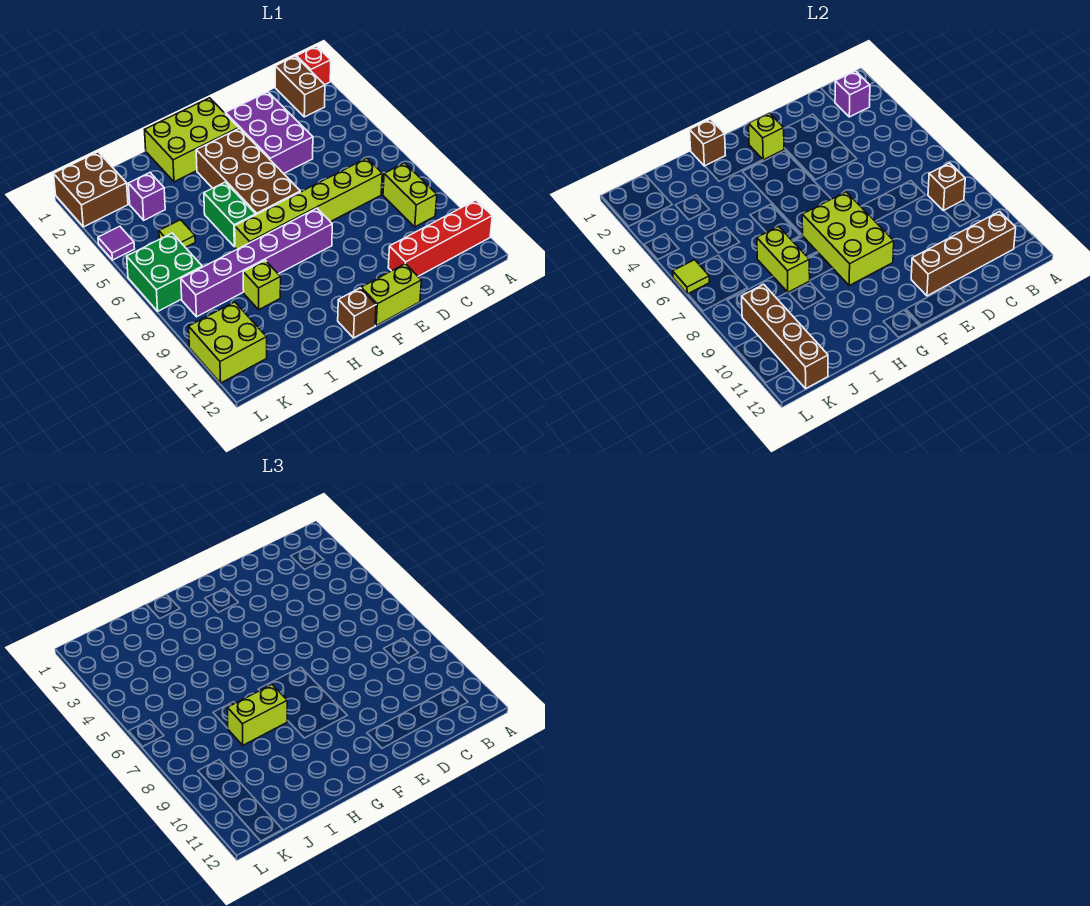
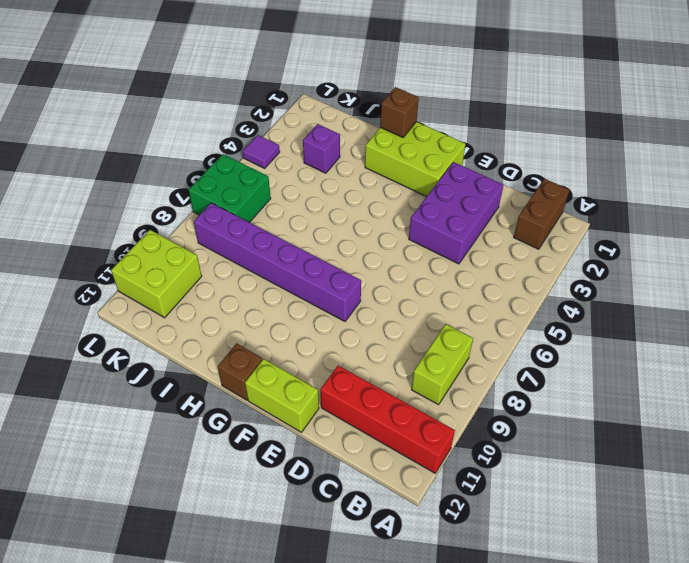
none -> red brick A1 level 1
none -> lime brick C7:H7 level 1
none -> brown brick F3:G6 level 1

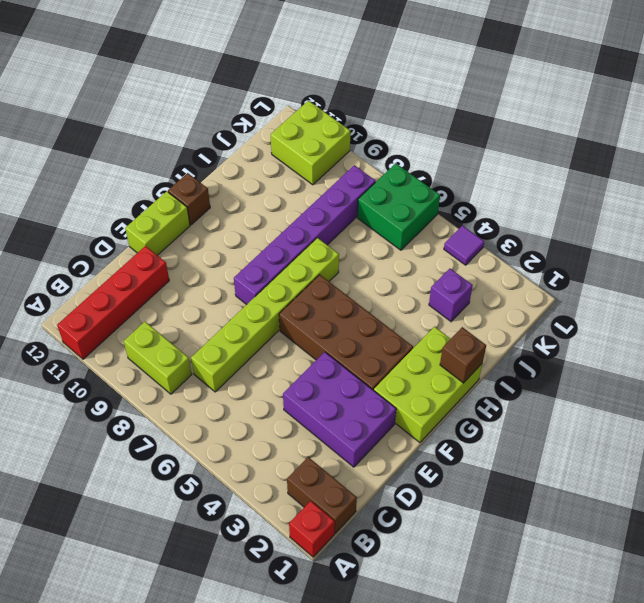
none -> green brick H5:H6 level 1
none -> lime brick I9 level 1
none -> lime tile J5 level 1

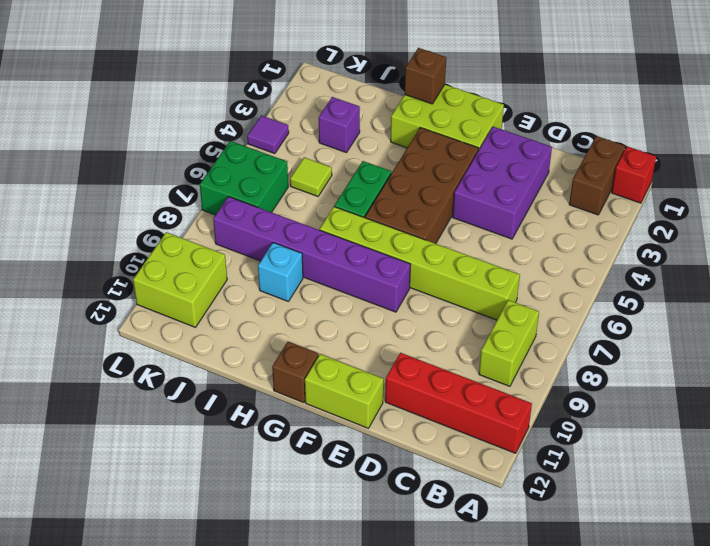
cyan brick I9 level 1 -> lime brick I9 level 1
none -> brown brick K1:L2 level 1
none -> purple brick B2 level 2
none -> brown brick B8 level 2

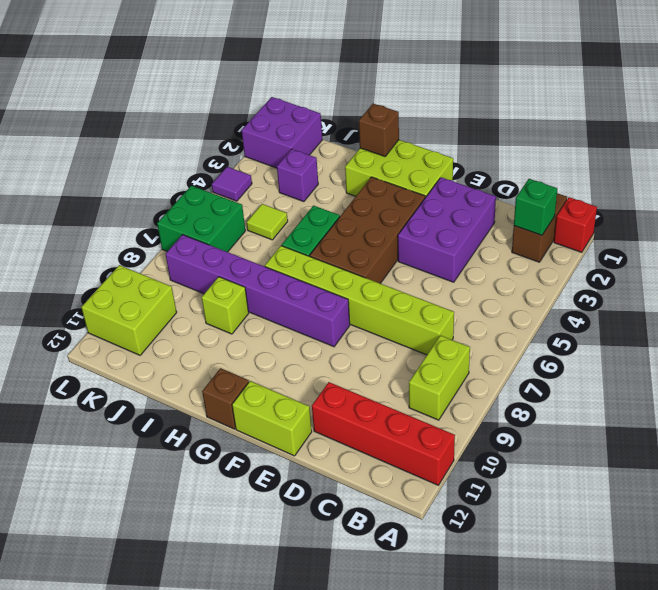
green brick B2 level 2 -> purple brick B2 level 2
purple brick K1:L2 level 1 -> brown brick K1:L2 level 1
none -> brown brick B8 level 2
none -> brown brick B11:E11 level 2
none -> lime brick F2 level 2

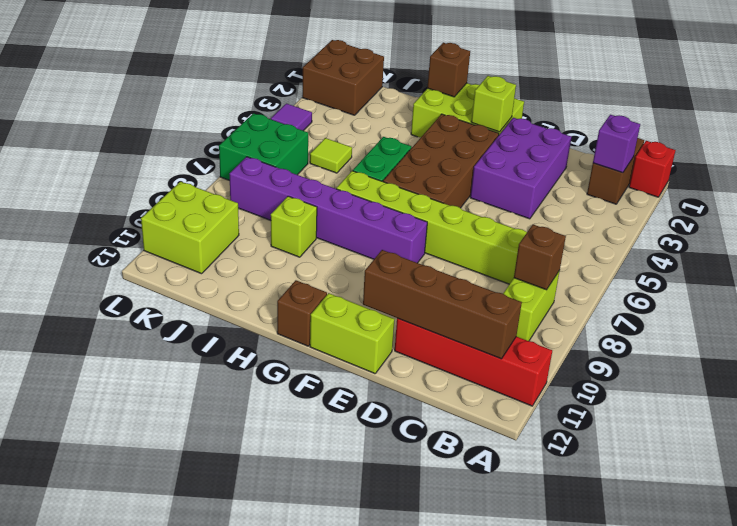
none -> purple brick J3 level 1
none -> lime brick F7:G9 level 2
none -> lime brick I7:I8 level 2

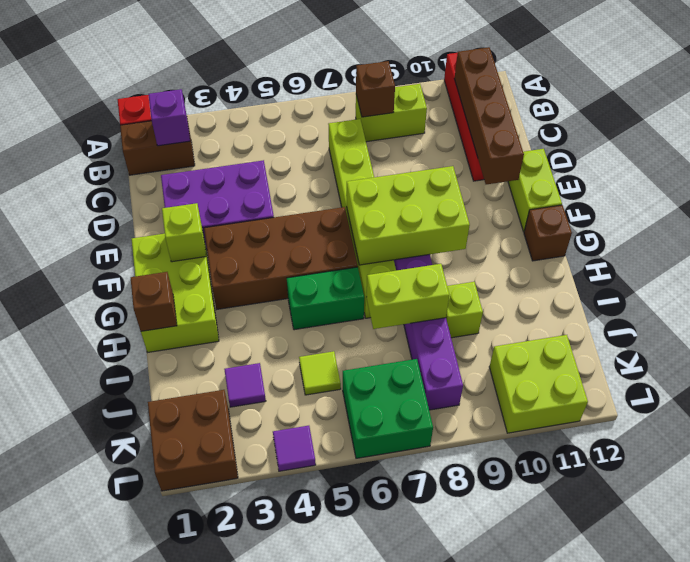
purple tile J3 level 1 -> purple brick J3 level 1
none -> brown brick K9:K12 level 2
none -> lime tile L6 level 2
none -> lime brick H8:I8 level 3

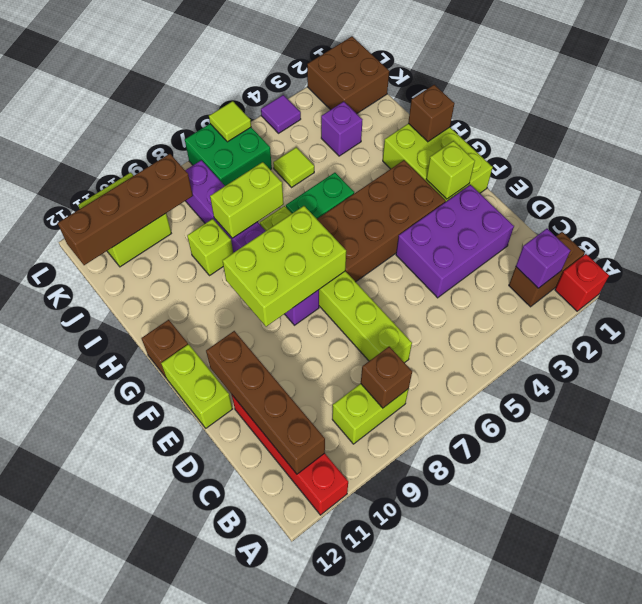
none -> lime brick H8:I8 level 3

